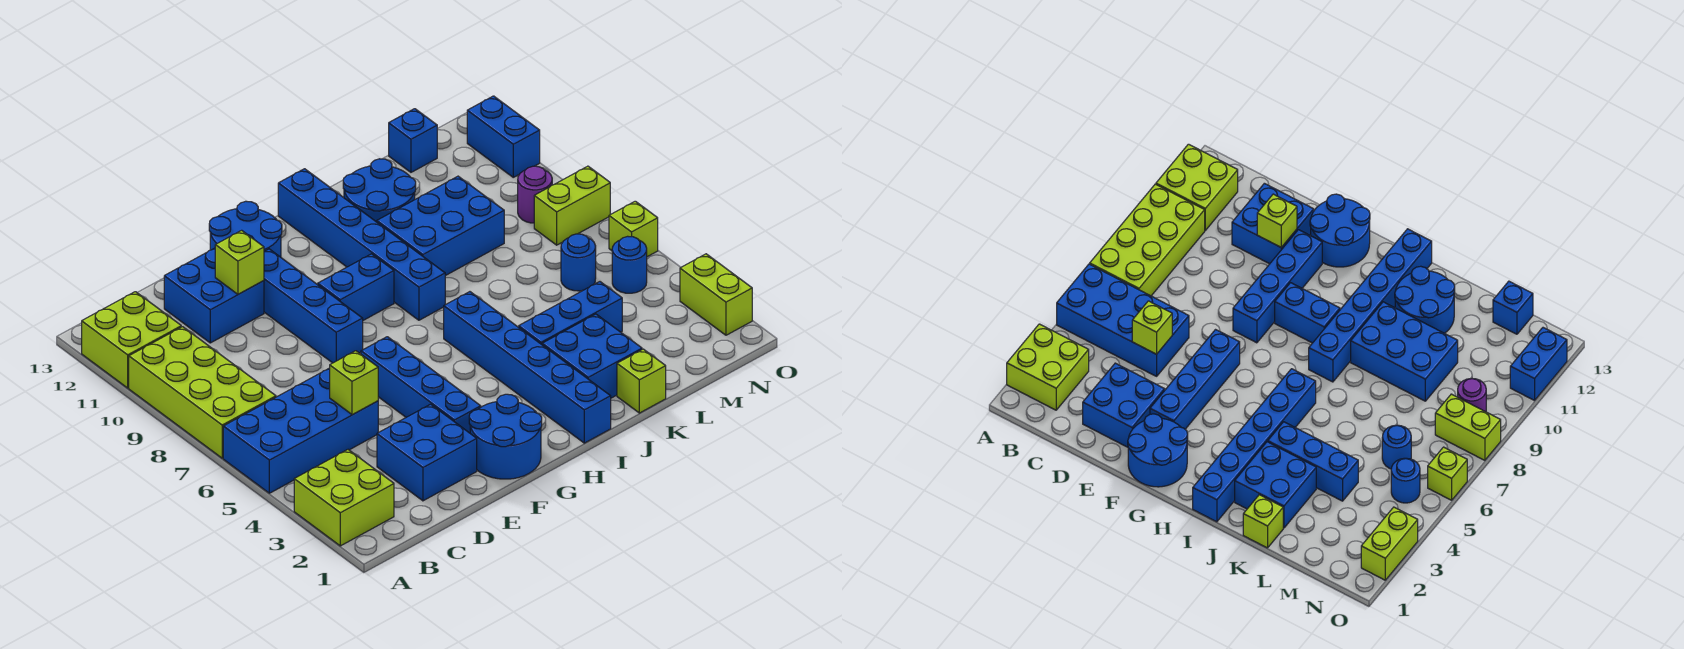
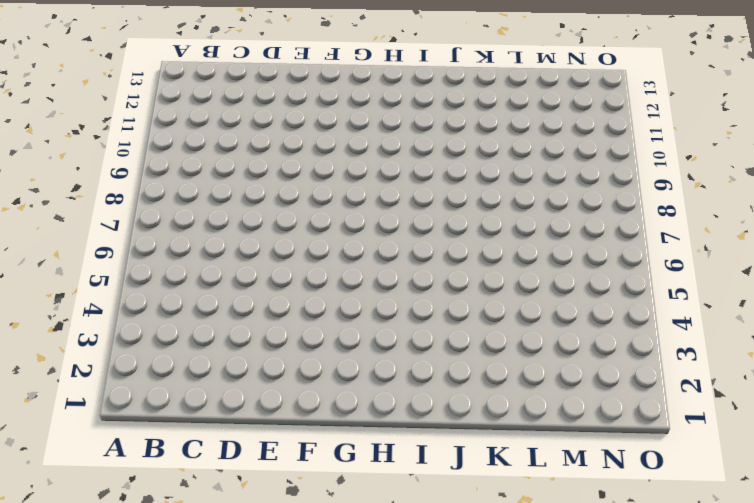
none -> lime brick A2:B3 level 1
none -> blue brick A5:D6 level 1
none -> lime brick A7:B10 level 1

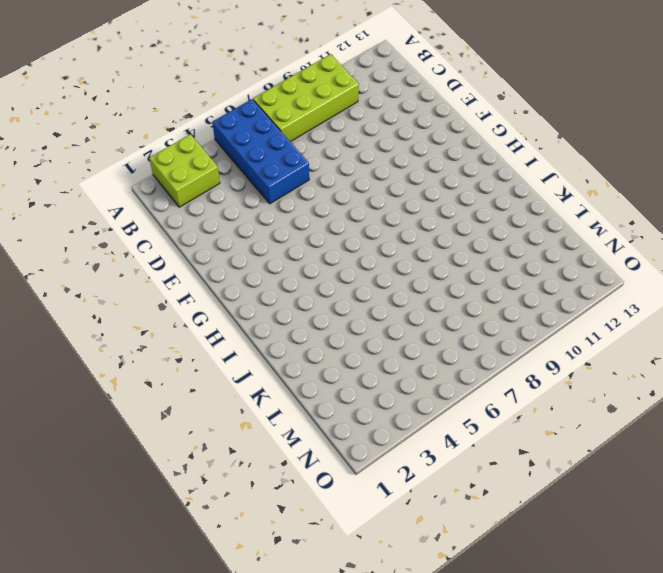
none -> lime brick A11:B12 level 1
none -> blue brick D2:E3 level 1
none -> blue brick D11:E12 level 1

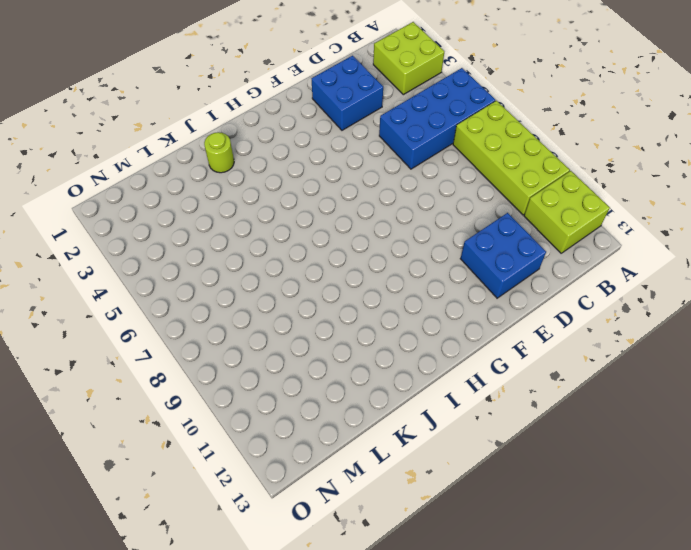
lime round brick J2 level 1 -> blue brick J2:K3 level 1
none -> blue round brick F1:G2 level 1
none -> blue brick F3:F6 level 1
none -> blue brick F8:F11 level 1

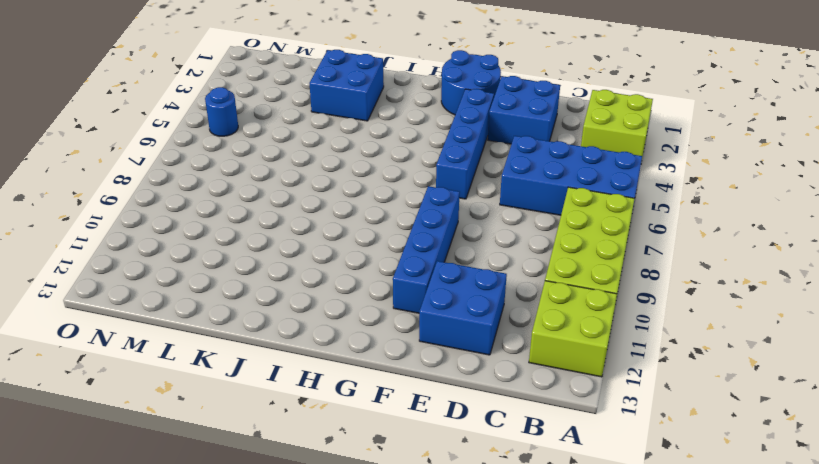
none -> blue round brick F12:G13 level 1
none -> blue brick G9:H9 level 1
none -> blue brick I1:I6 level 1

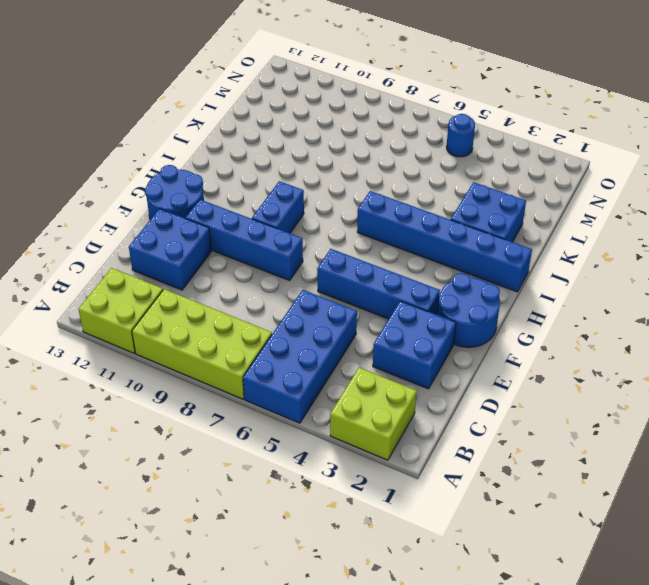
none -> blue brick I8:I13 level 1
none -> blue brick J4:L4 level 1
none -> blue brick J9:L10 level 1

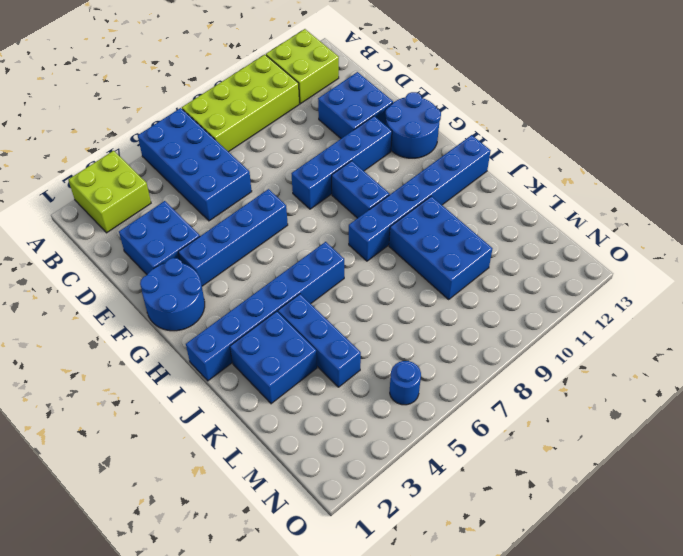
none -> blue round brick J11:K12 level 1
none -> lime brick K1 level 1
none -> blue round brick M6 level 1

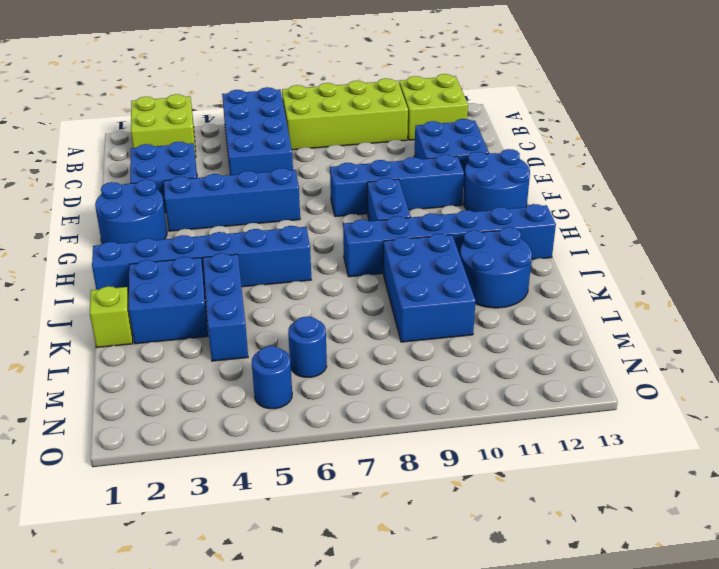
none -> blue brick M13 level 1
none -> lime brick N8:O8 level 1
none -> purple round brick N9 level 1

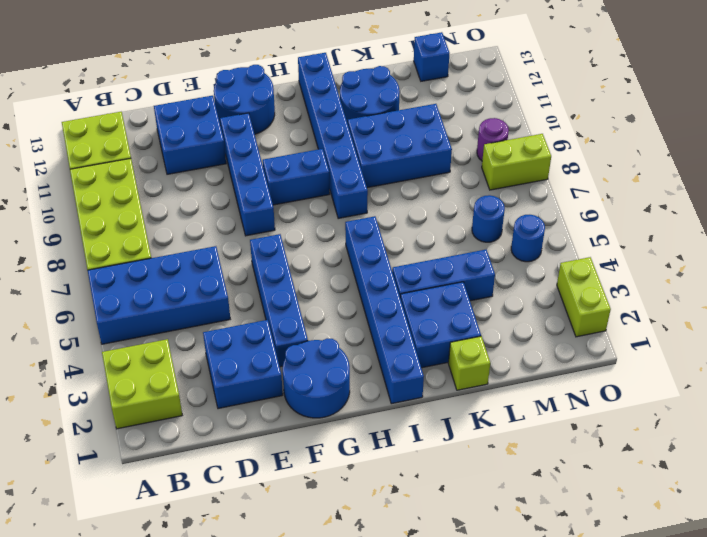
none -> lime brick O6 level 1
none -> blue brick O11:O12 level 1
none -> lime brick D5 level 2

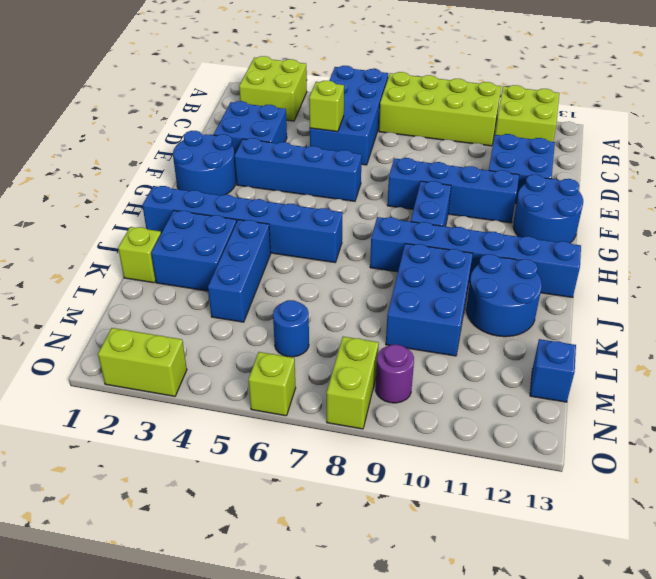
none -> blue round brick N5 level 1
none -> blue brick O11:O12 level 1
none -> lime brick E11 level 2

